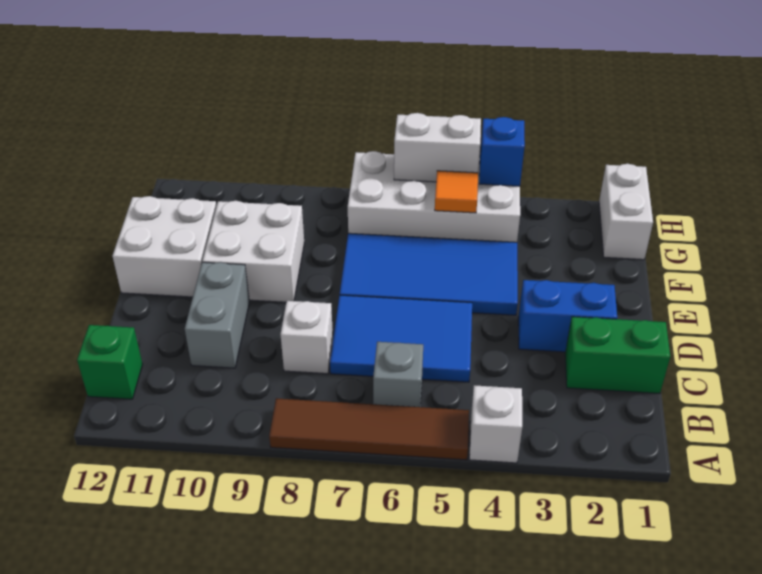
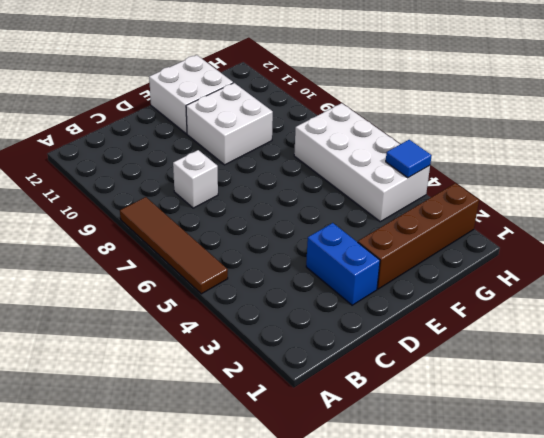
brown brick E2:H2 level 1 -> none
blue tile H4 level 2 -> blue brick H4 level 2
none -> white brick A4 level 1
none -> grey brick B6 level 1
none -> green brick B12 level 1

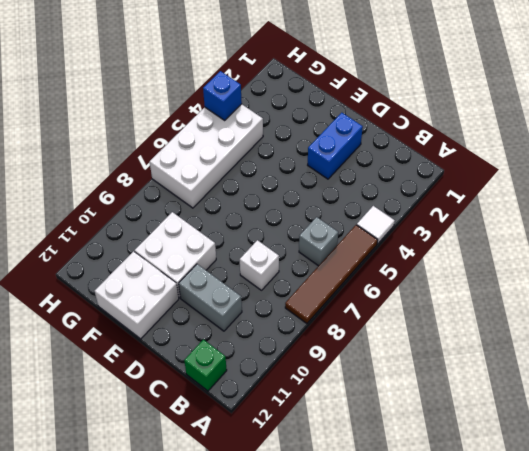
white tile A4 level 1 -> white brick A4 level 1
none -> green brick C1:C2 level 1
none -> blue tile C5:D7 level 1
none -> blue tile E4:F7 level 1

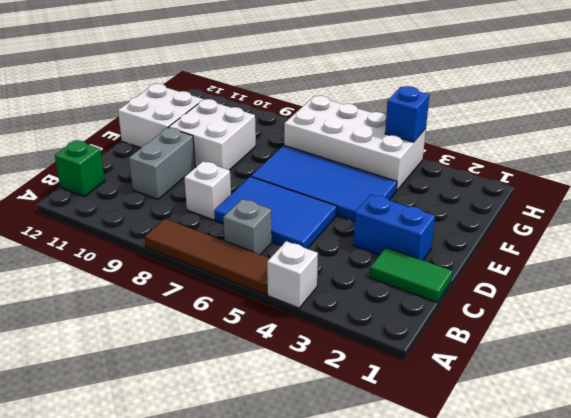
green tile C1:C2 level 1 -> green brick C1:C2 level 1
none -> white brick G1:H1 level 1
none -> orange tile G5 level 2
none -> white brick H5:H6 level 2

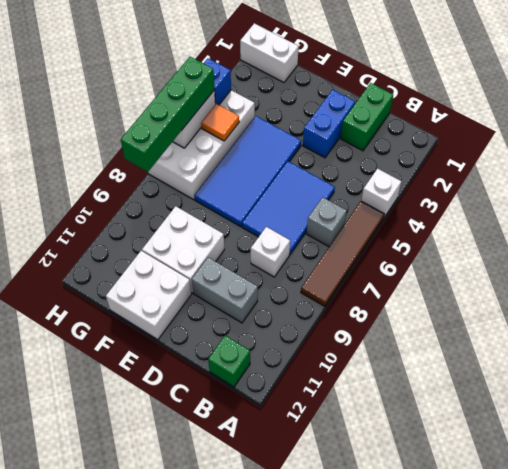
green brick H5:H8 level 3 -> none

